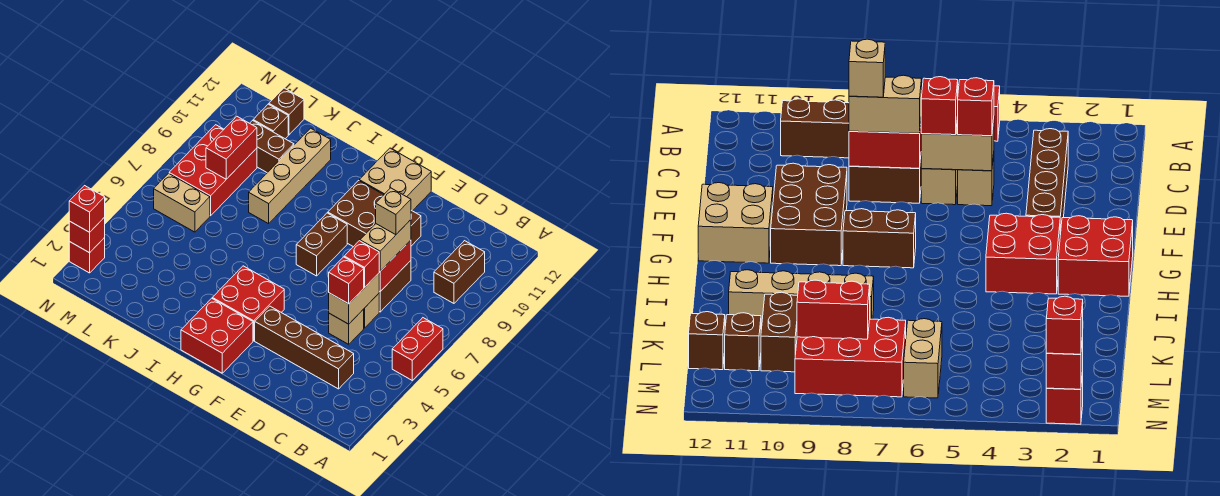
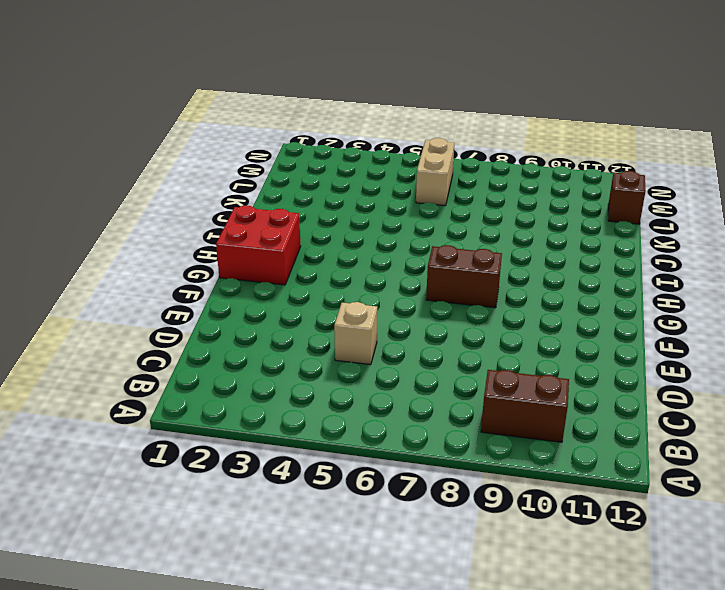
none -> red brick A5:A6 level 1
none -> brown brick C3:F3 level 1
none -> tan brick D6 level 1

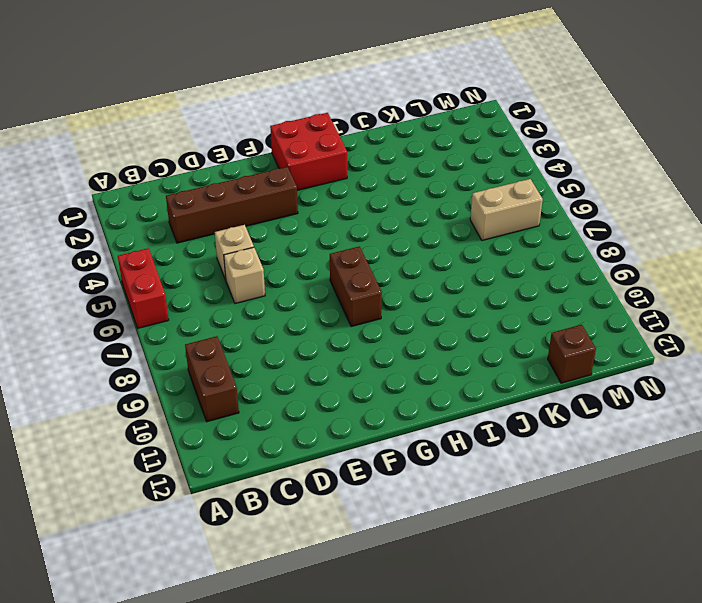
none -> brown brick D7:D8 level 1
none -> brown brick E9:G10 level 1
none -> tan brick F11:G12 level 1

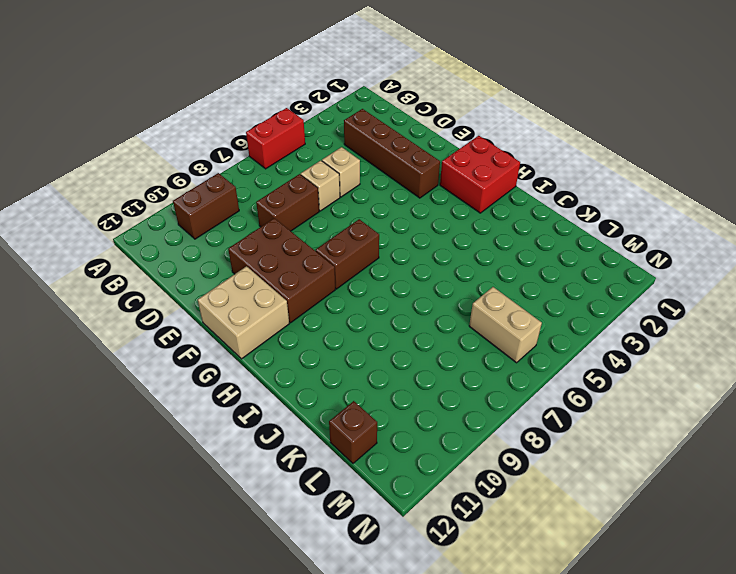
none -> red brick G3:H4 level 1
none -> tan brick J8:J11 level 1
none -> brown brick K10:L10 level 1

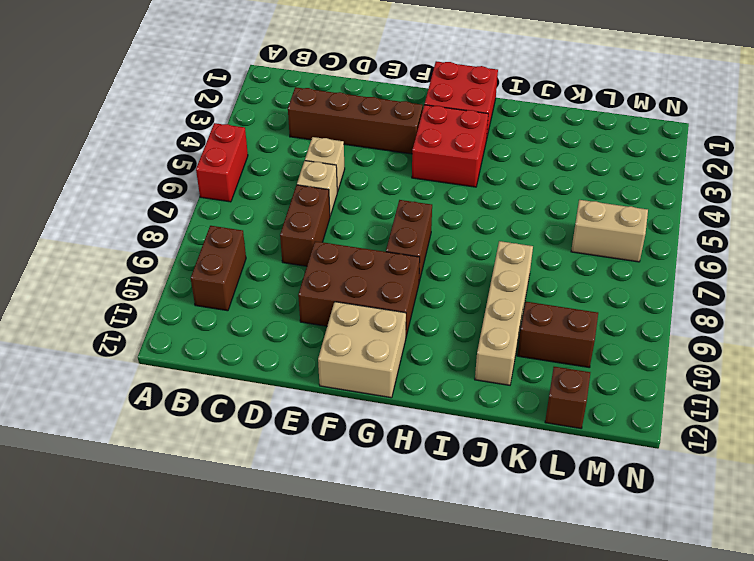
none -> red brick L7:M9 level 1
none -> brown brick L11 level 1
none -> red brick N2 level 1

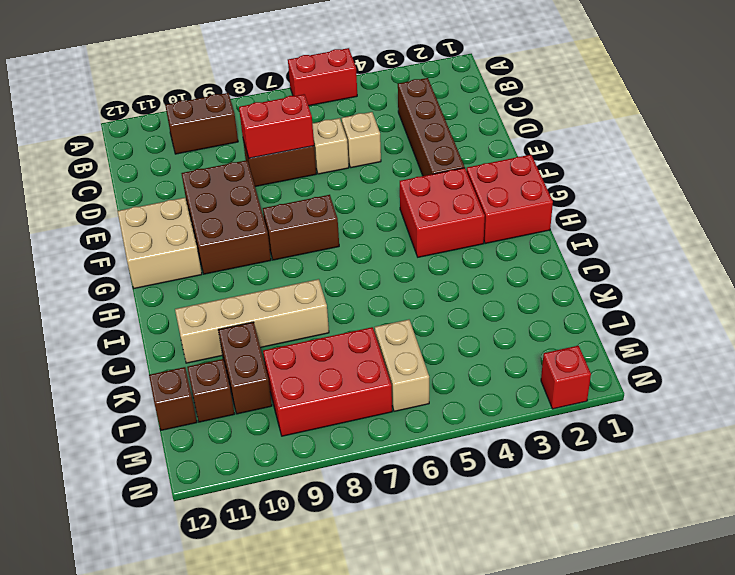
none -> tan brick D5:D6 level 2
none -> red brick L8:L9 level 2
none -> red brick N2 level 2

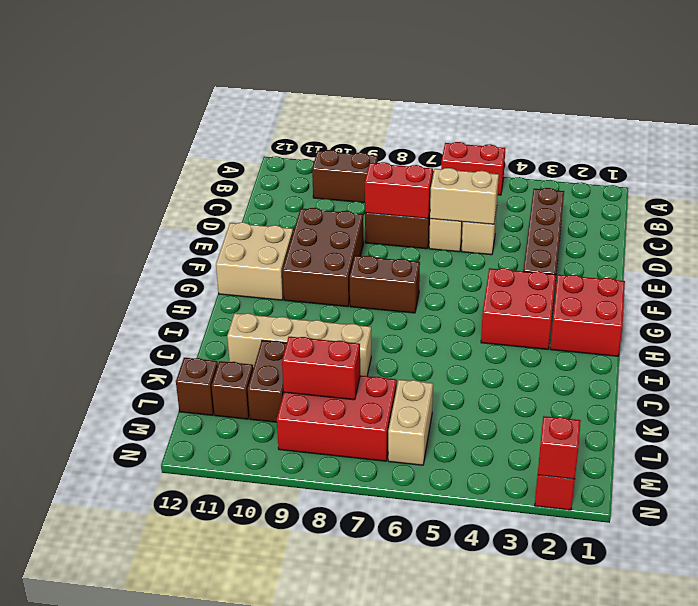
none -> red brick D5 level 3
none -> red brick D6 level 3
none -> tan brick D7:D8 level 3

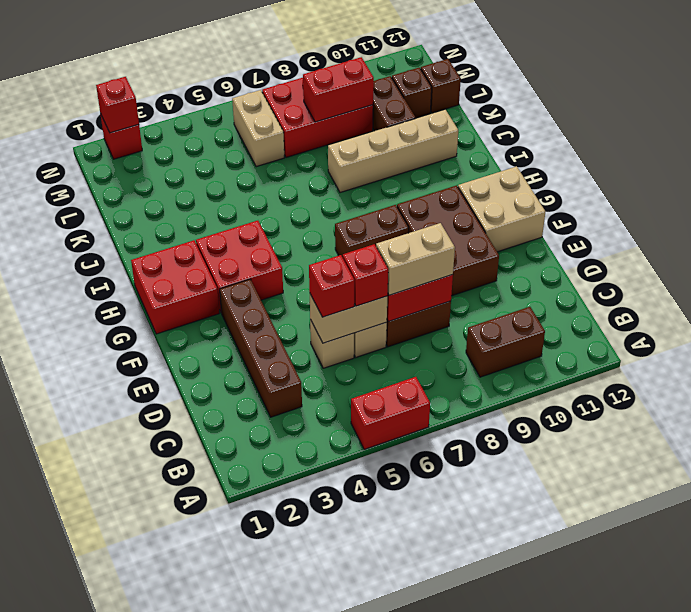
none -> red brick N2 level 3
none -> tan brick D8 level 4

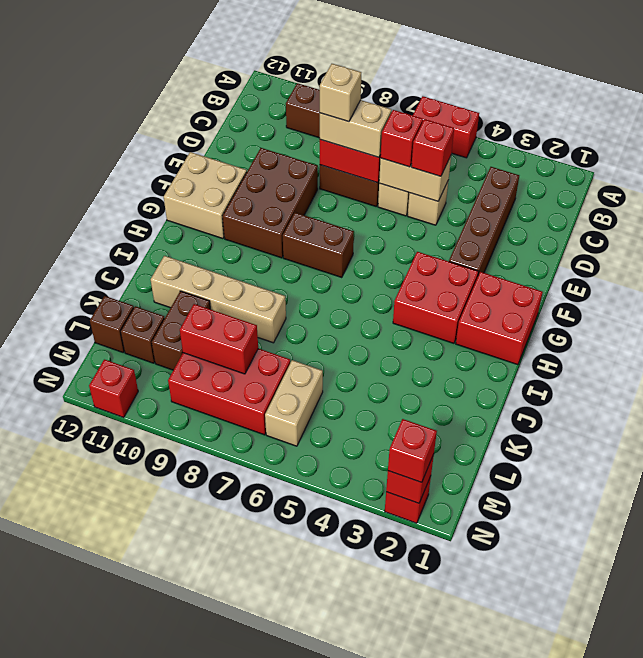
red brick N11 level 1 -> none

